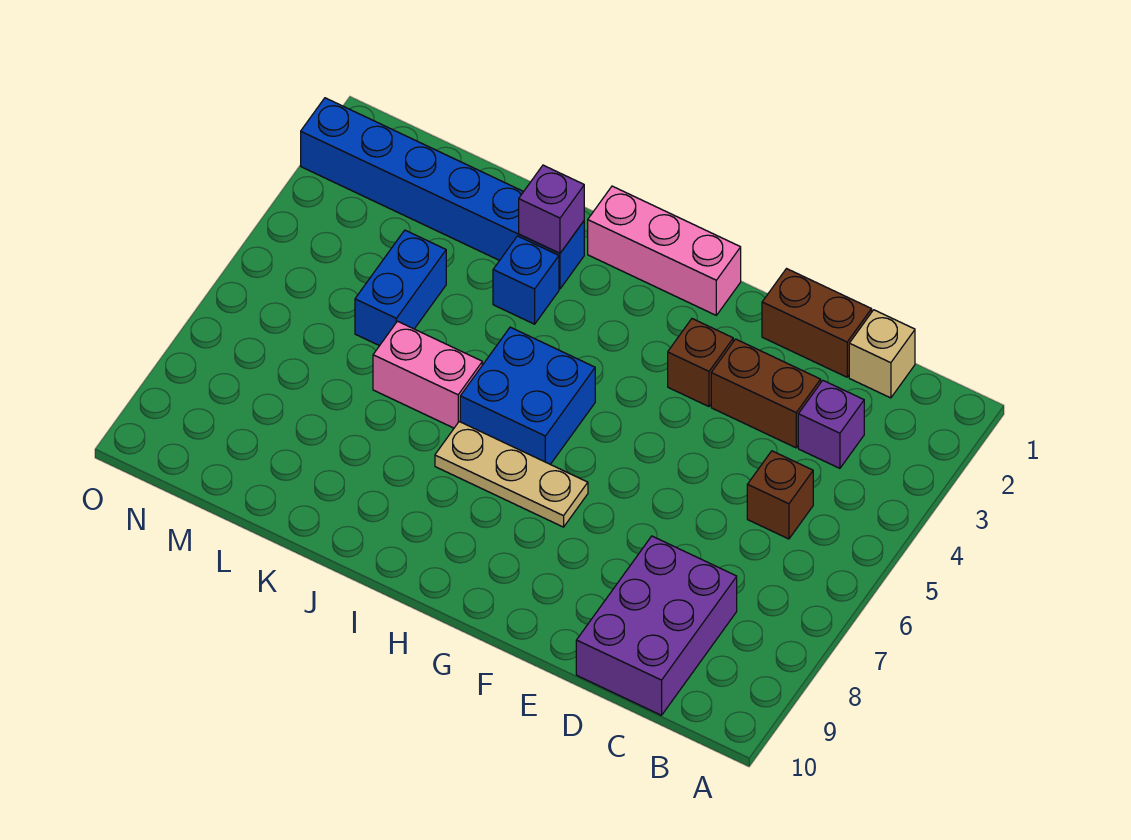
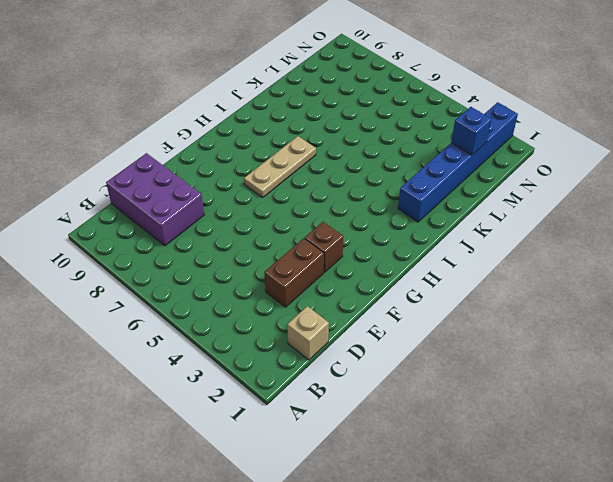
blue brick M2 level 2 -> blue brick J3 level 1
none -> purple brick C3 level 1
none -> brown brick C5 level 1
none -> brown brick D1:E1 level 1

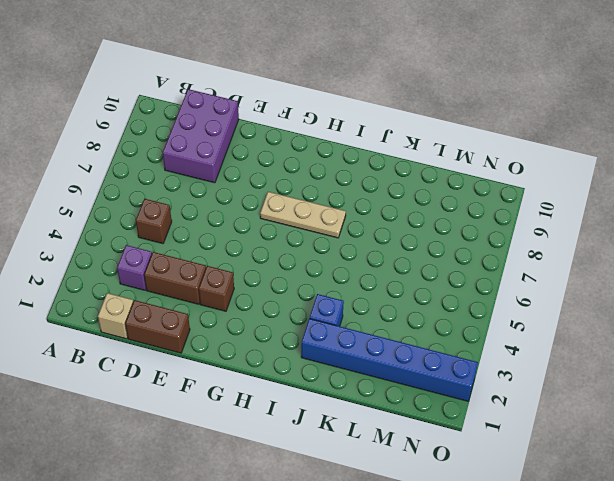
none -> pink brick G1:I1 level 1
none -> blue brick H5:I6 level 1
none -> pink brick J6:K6 level 1

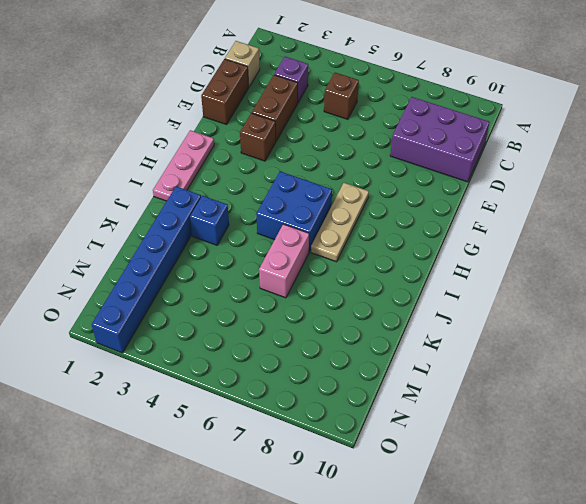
pink plate G1:I1 level 1 -> pink brick G1:I1 level 1
none -> blue brick L4:L5 level 1
none -> purple brick J2 level 2

